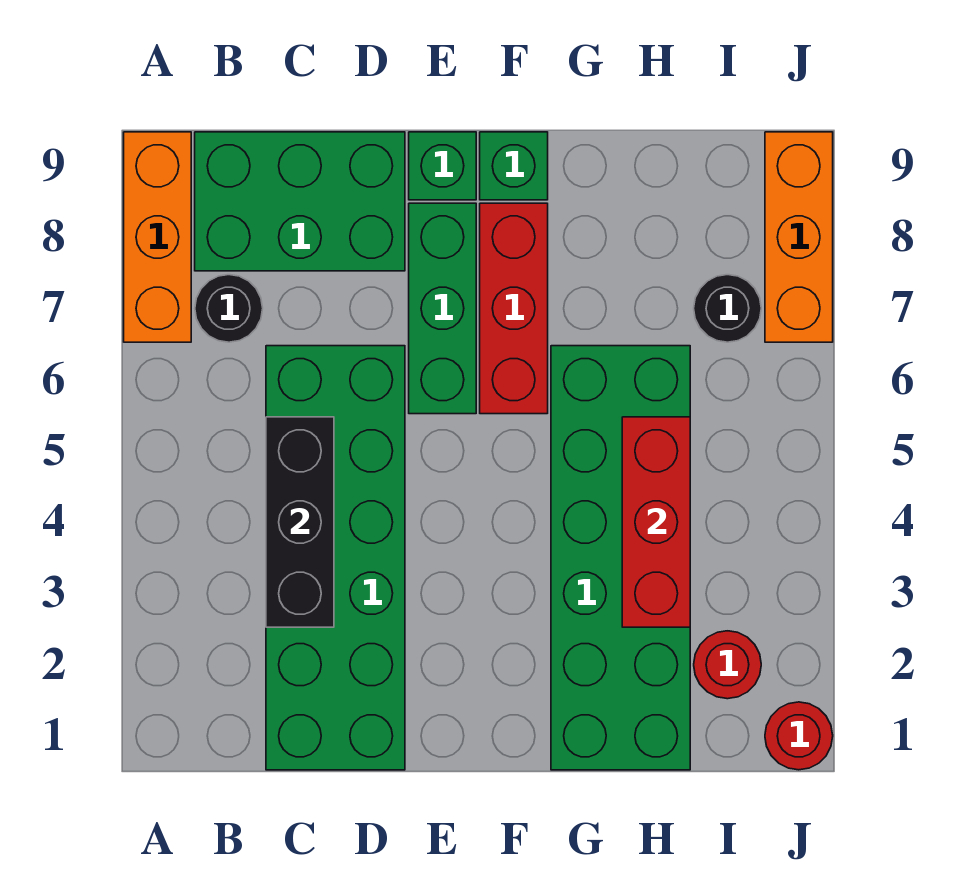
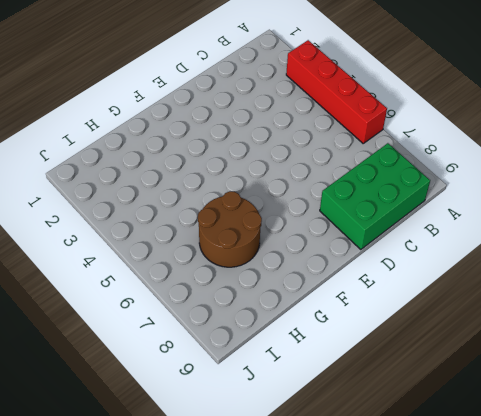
red brick A3:A6 level 1 -> none
brown round brick G6:H7 level 1 -> green brick G1:H6 level 1
none -> orange brick A7:A9 level 1
none -> black round brick B7 level 1
none -> green brick C1:D6 level 1

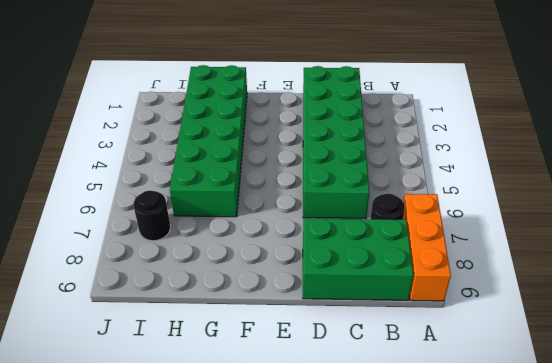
none -> green brick E6:E8 level 1
none -> green brick E9 level 1
none -> red brick F6:F8 level 1

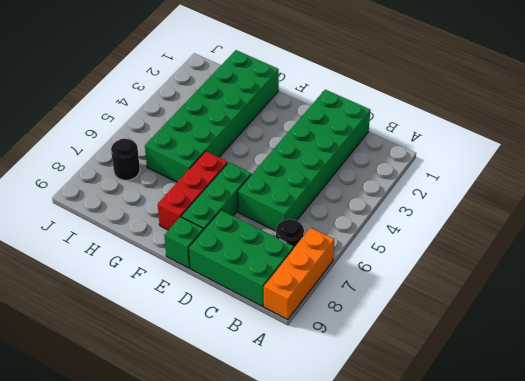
none -> green brick F9 level 1
none -> red round brick I2 level 1
none -> red round brick J1 level 1

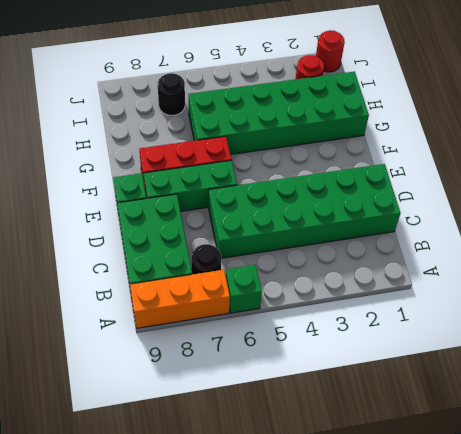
green brick A6 level 1 -> green brick F9 level 1
none -> orange brick J7:J9 level 1
none -> black brick C3:C5 level 2
none -> red brick H3:H5 level 2

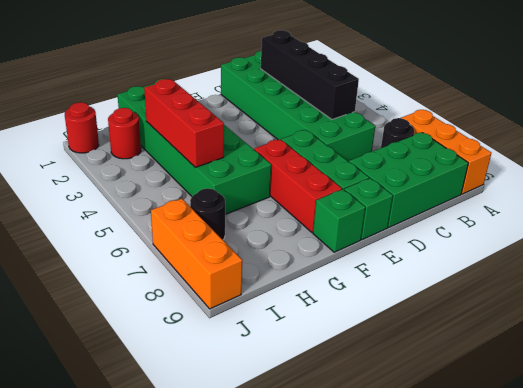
black brick C2:C5 level 2 -> black brick C3:C5 level 2

